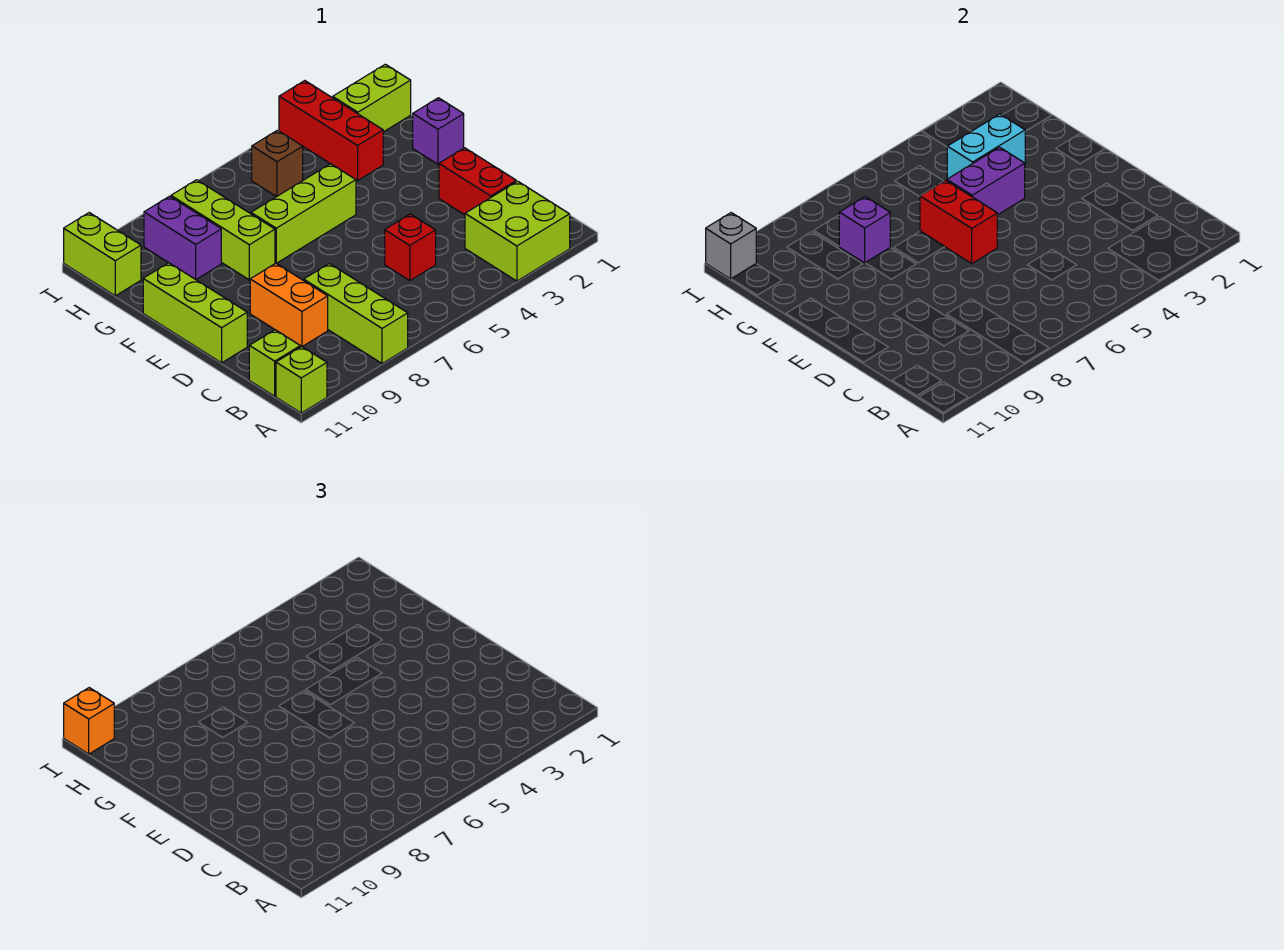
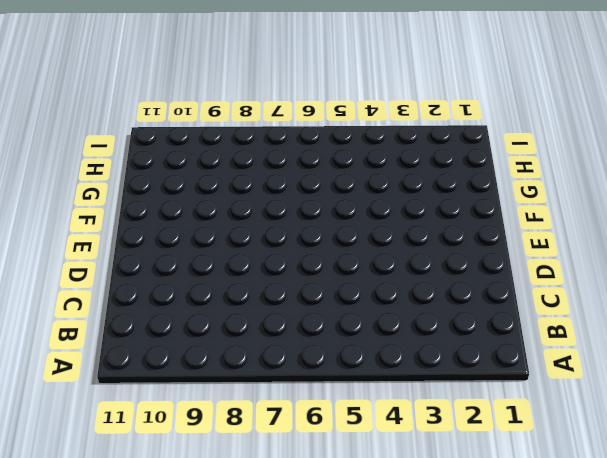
none -> lime brick A2:B3 level 1
none -> lime brick A8:C8 level 1
none -> lime brick A11 level 1

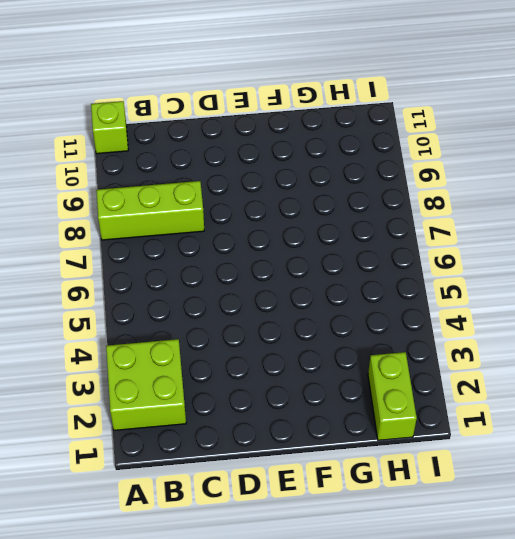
none -> lime brick B11 level 1
none -> red brick C2:D2 level 1
none -> red brick C5 level 1

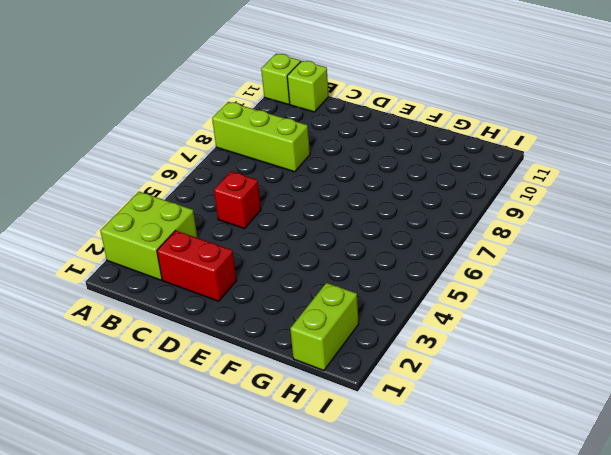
none -> orange brick C9:D9 level 1
none -> lime brick D11:F11 level 1
none -> purple brick F1 level 1

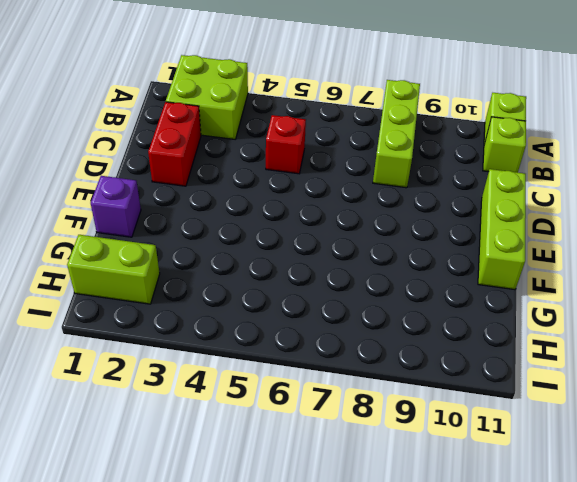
none -> orange brick C9:D9 level 1
none -> lime brick F5:F7 level 1
none -> lime brick F8:H8 level 1

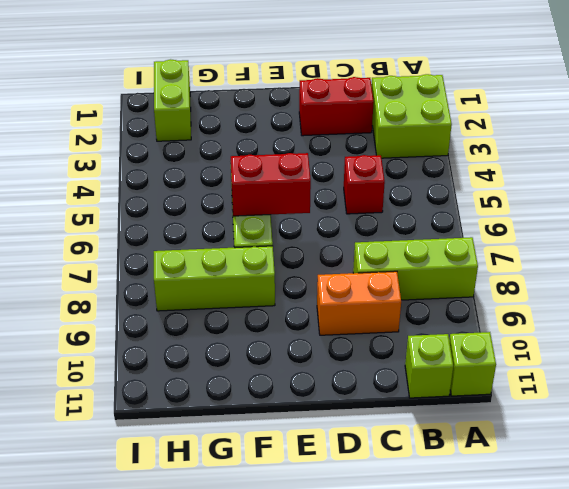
none -> lime brick D11:F11 level 1
none -> purple brick F1 level 1
none -> red brick G3:I3 level 1

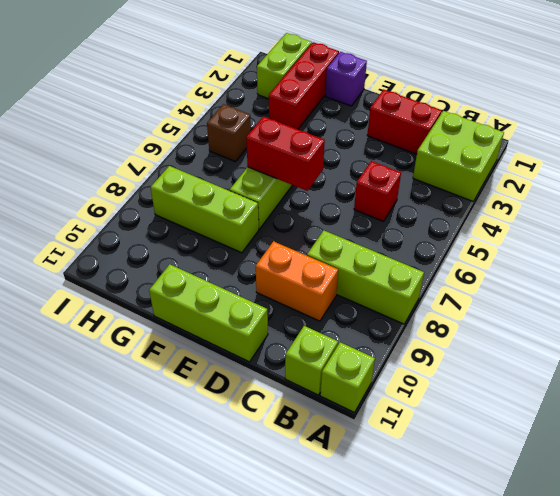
red brick G1:G3 level 1 -> red brick G3:I3 level 1
none -> purple brick G9:H9 level 1
none -> lime brick H11:I11 level 1
none -> purple brick F4:F5 level 2

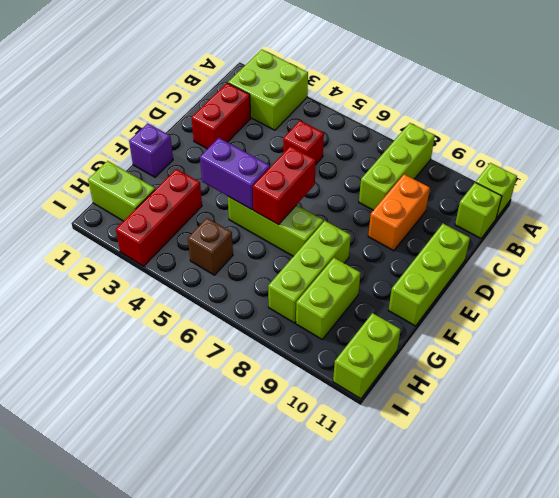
lime brick G9:H9 level 1 -> purple brick G9:H9 level 1
none -> cyan brick G3:G4 level 2
none -> purple brick G8 level 2
none -> grey brick I11 level 2

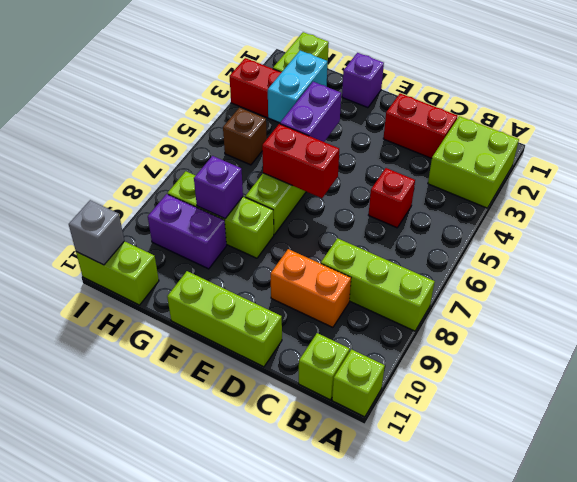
none -> orange brick I11 level 3

